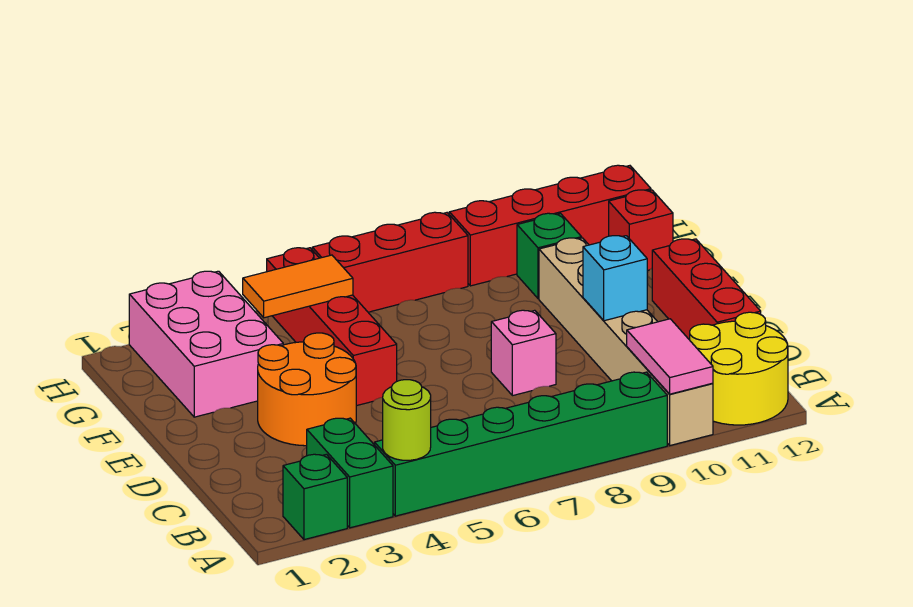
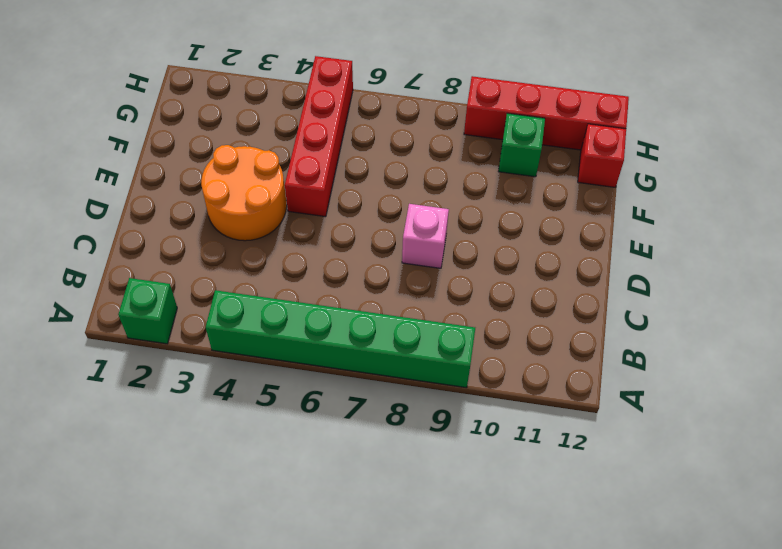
none -> green brick A3:B3 level 1
none -> tan brick A10:F10 level 1
none -> yellow round brick A11:B12 level 1

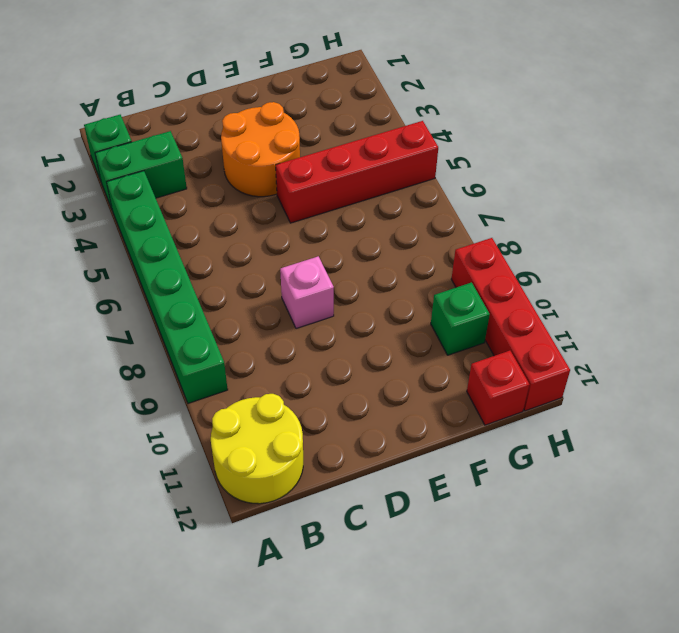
none -> tan brick A10:F10 level 1
none -> red brick C12:E12 level 1
none -> pink brick F2:H3 level 1

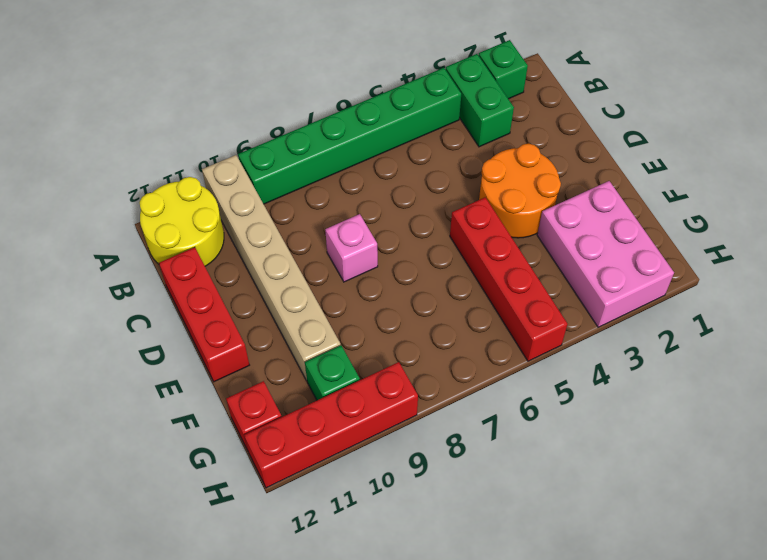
none -> red brick H6:H8 level 1
none -> lime round brick A4 level 2
none -> pink tile A10:B10 level 2

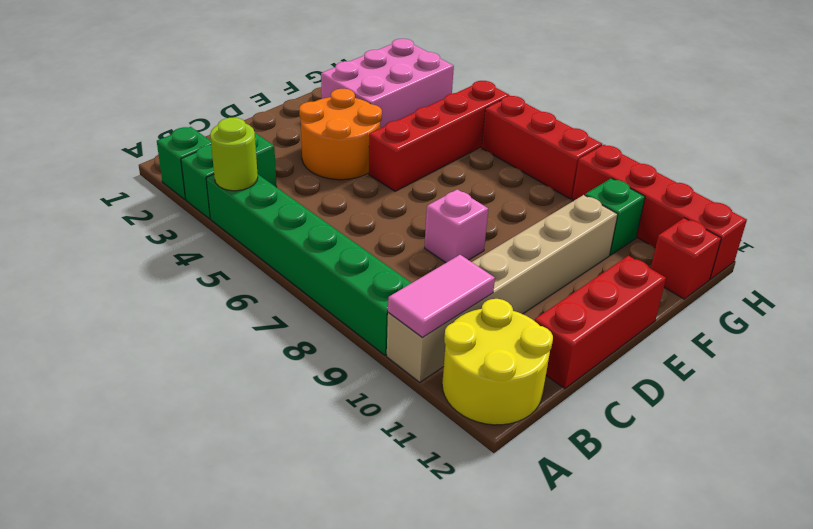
none -> cyan brick D10 level 2
none -> orange tile G4:G5 level 2

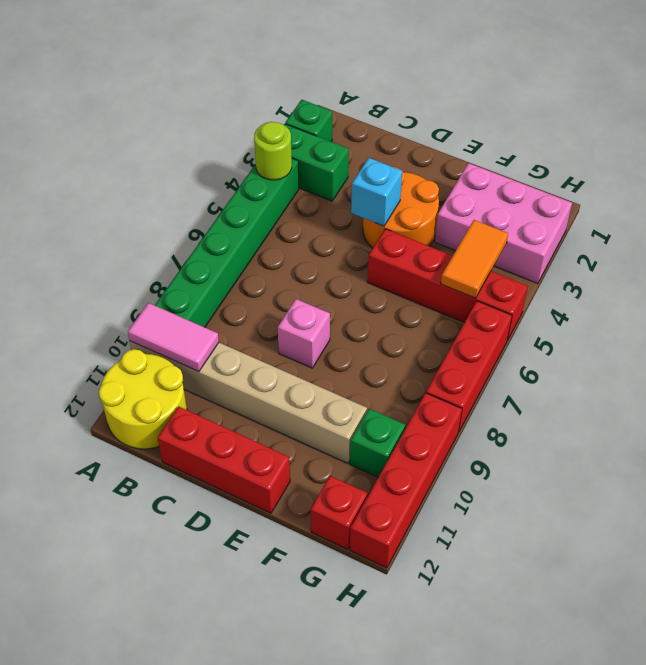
cyan brick D4 level 2 -> cyan brick D10 level 2

